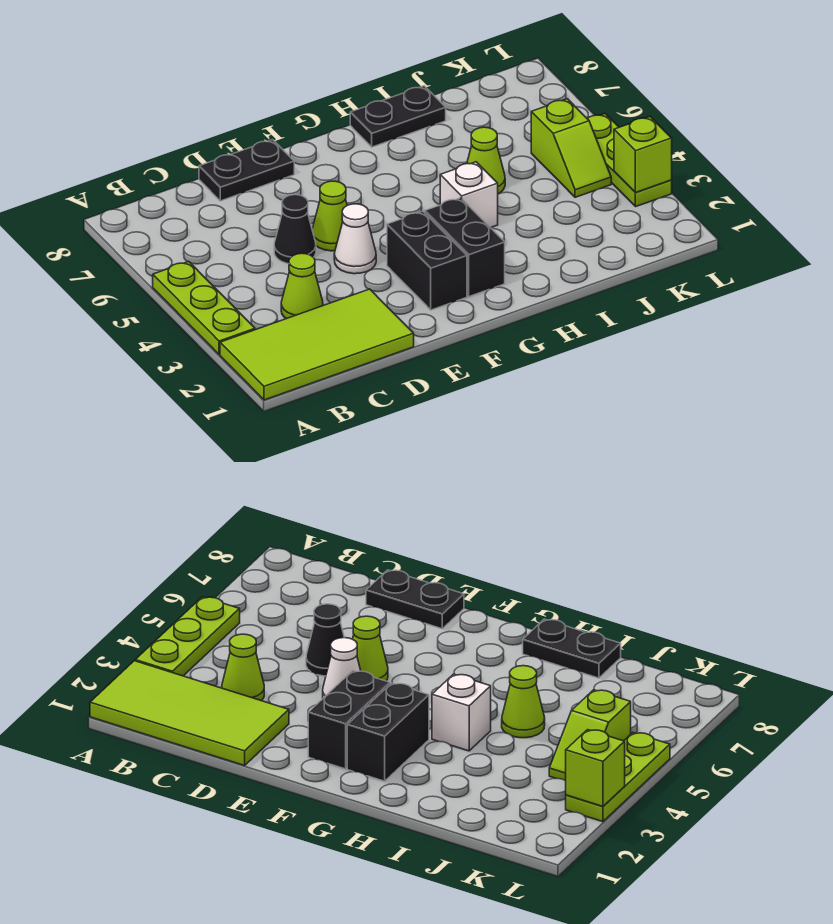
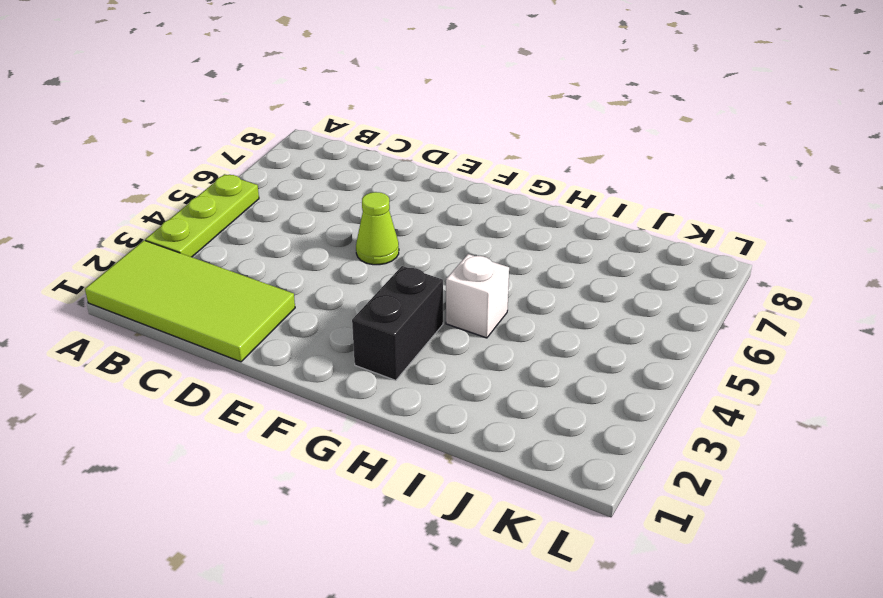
none -> lime cone C3 level 1
none -> black cone D5 level 1
none -> black plate D8:E8 level 1

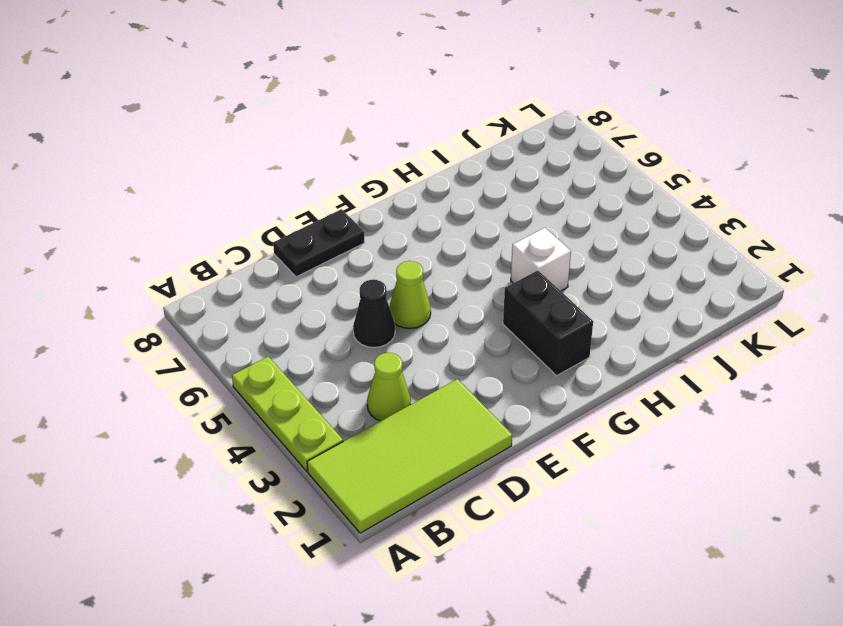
none -> white cone E4 level 1
none -> black brick F2:F3 level 1
none -> black plate H8:I8 level 1

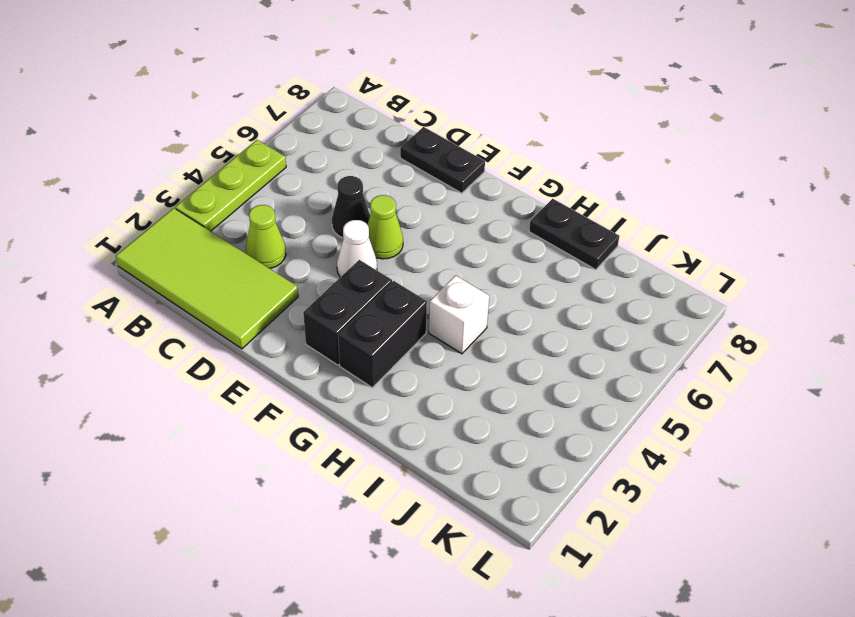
none -> lime cone I5 level 1
none -> lime slope K4:K5 level 1 top 5
none -> lime plate L3:L5 level 1

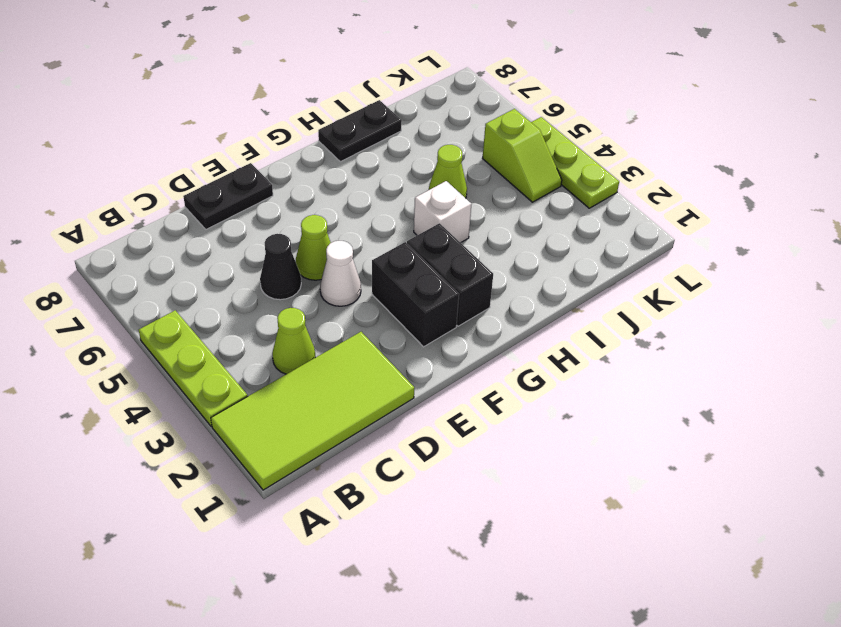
none -> lime brick L3 level 2

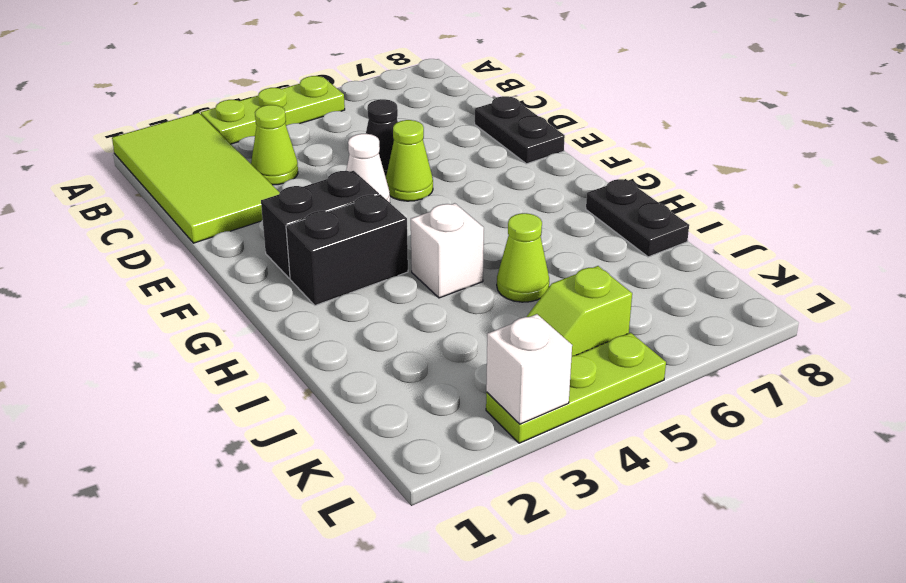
white brick L3 level 2 -> lime brick L3 level 2

